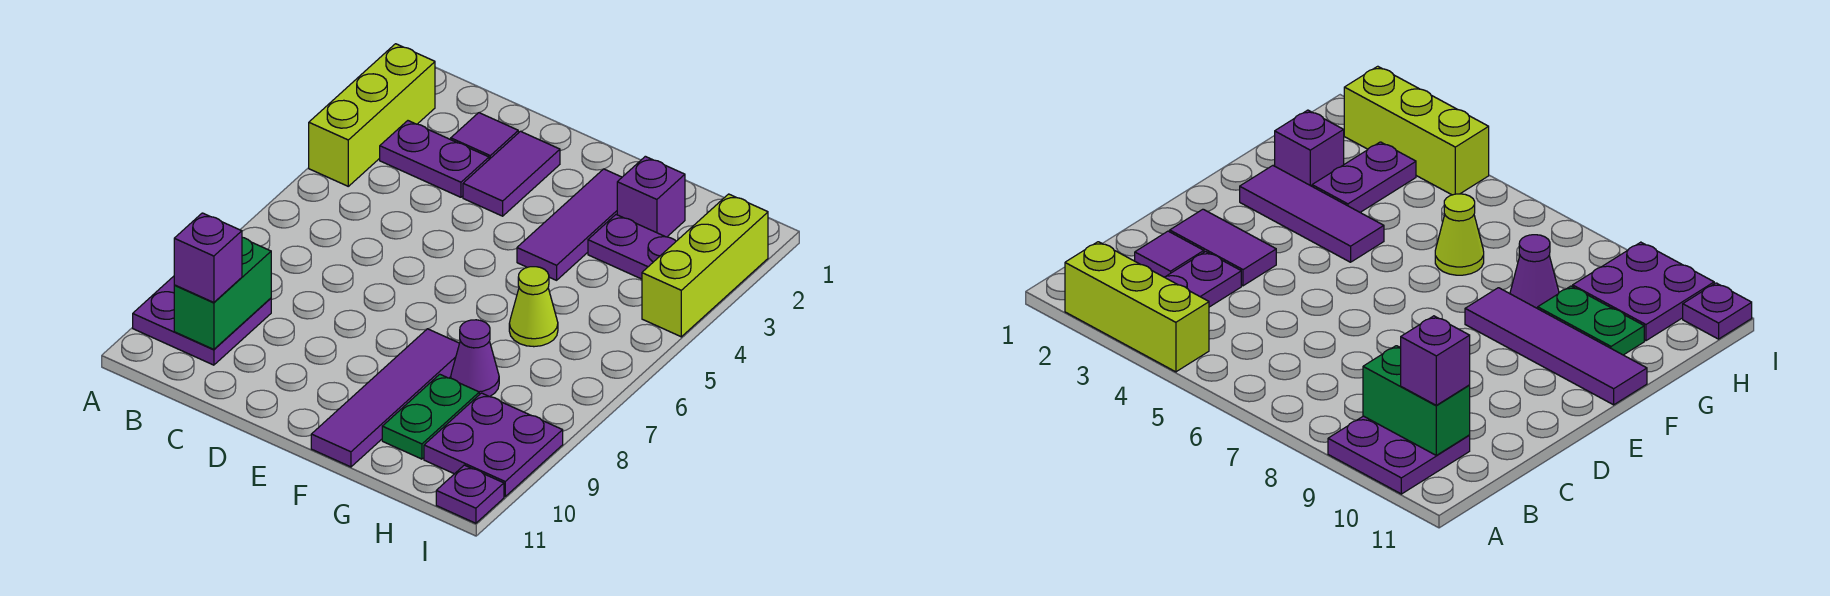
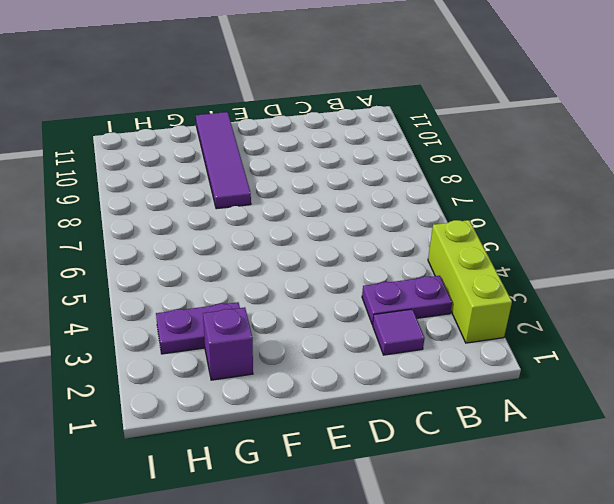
none -> purple plate A9:B10 level 1
none -> purple tile D2:D3 level 1
none -> purple tile F2:F4 level 1

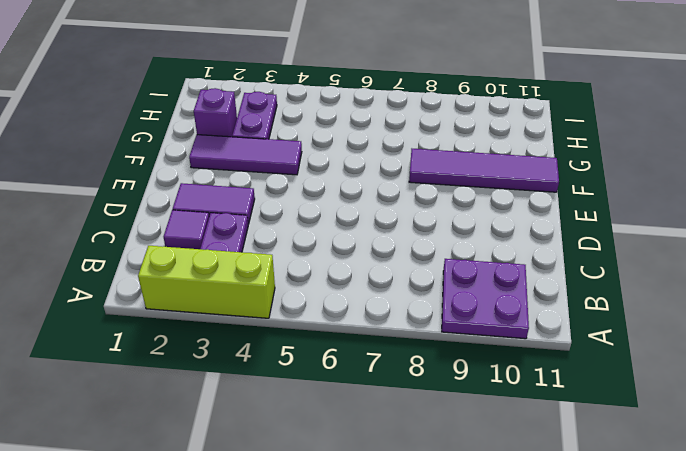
none -> lime cone G6 level 1
none -> purple cone G8 level 1
none -> green plate G9:G10 level 1

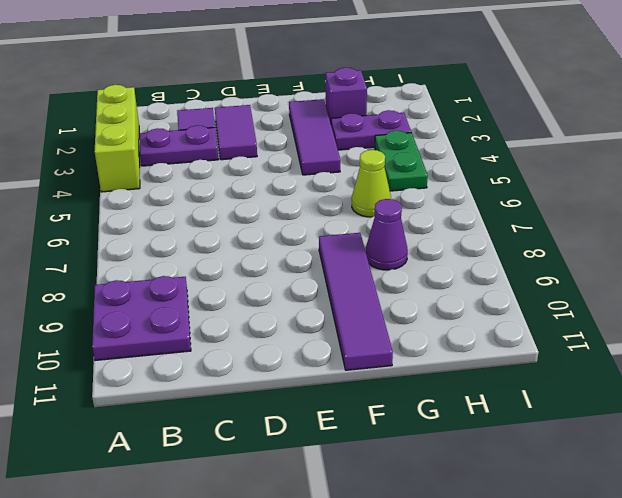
green plate H4:H5 level 1 -> green plate G9:G10 level 1
none -> purple plate H9:I10 level 1
none -> lime brick I2:I4 level 1
none -> purple plate I11 level 1

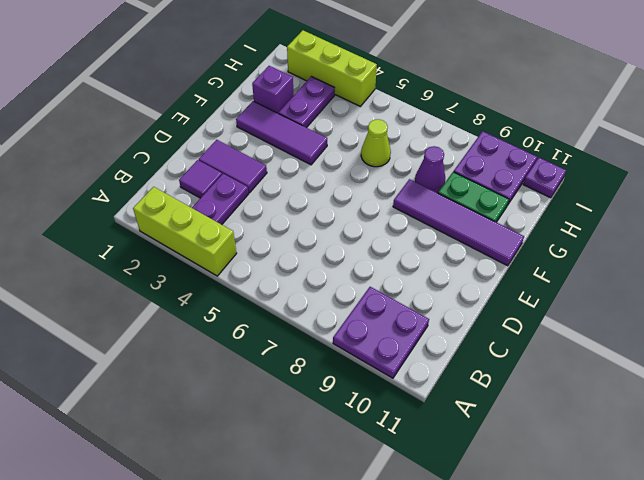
none -> green brick B9:B10 level 2
none -> purple brick B10 level 3

